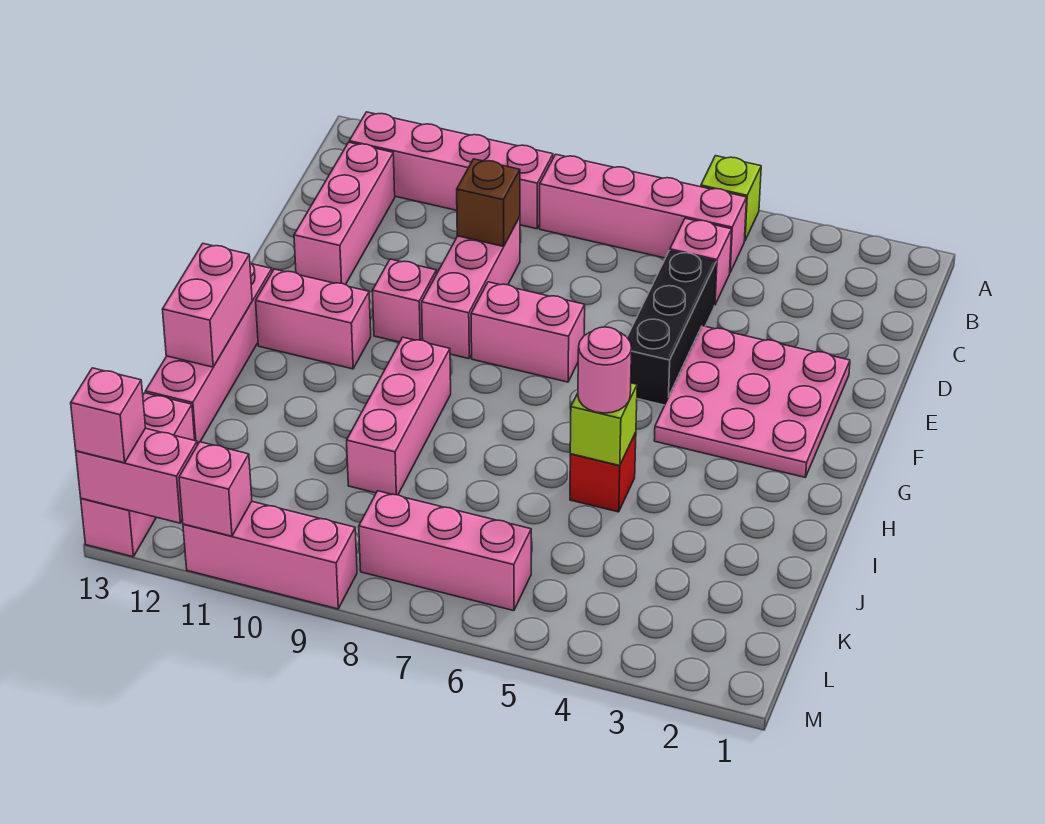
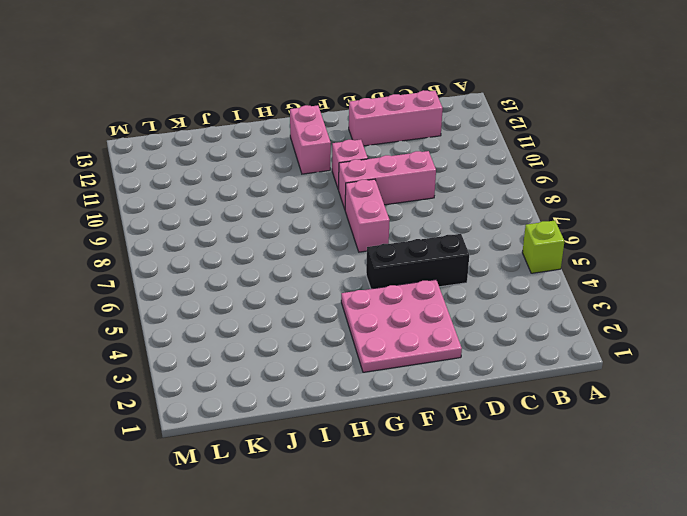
none -> pink brick B5:B8 level 1
none -> pink brick B9:B12 level 1
none -> pink brick C5 level 1

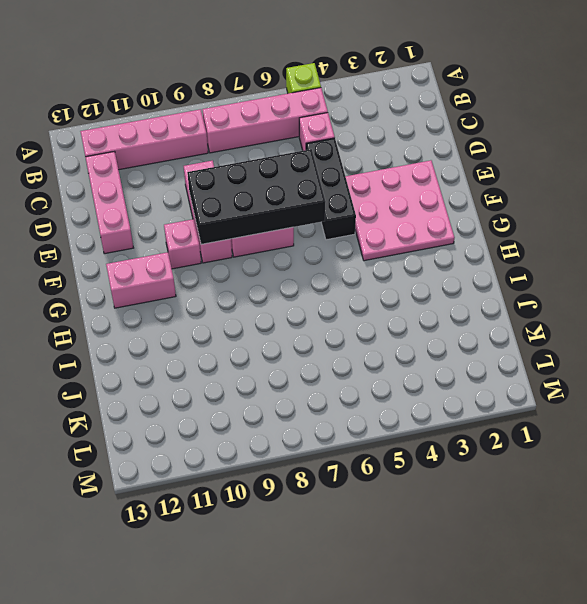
black brick E6:F9 level 2 -> none
none -> pink brick G13:J13 level 1
none -> pink brick H9:J9 level 1
none -> red brick I5 level 1

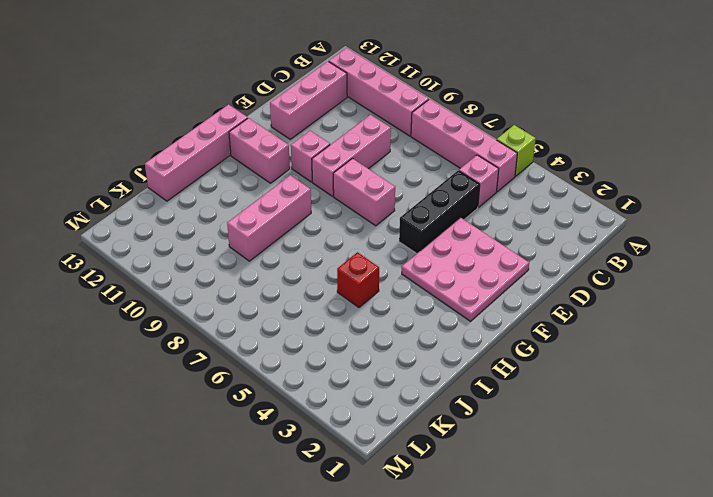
none -> pink brick K13:M13 level 1
none -> pink brick L6:L8 level 1
none -> pink brick M9:M11 level 1

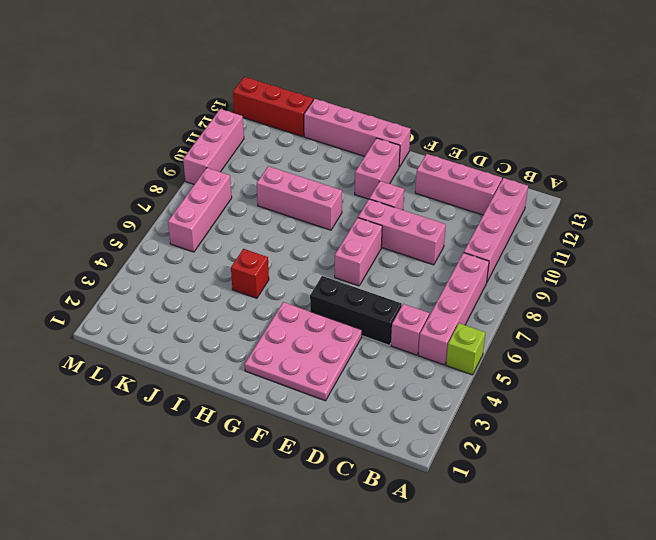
red brick K13:M13 level 1 -> pink brick K13:M13 level 1
none -> brown brick D9 level 2
none -> pink brick H13:I13 level 2
none -> lime brick I5 level 2

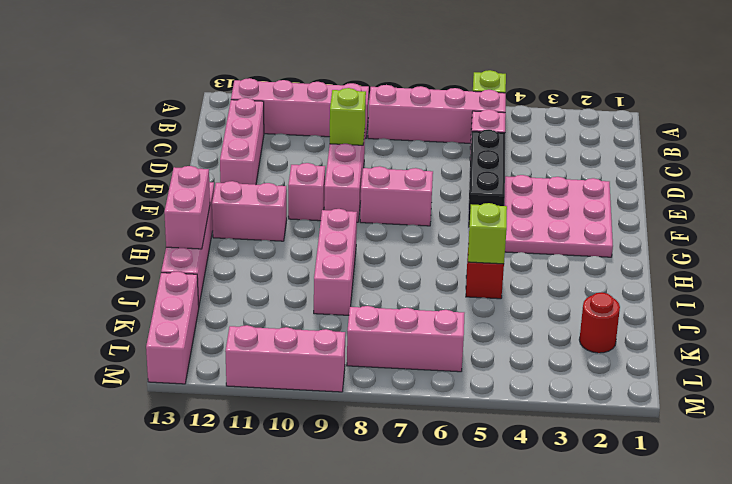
lime brick D9 level 2 -> brown brick D9 level 2
red round brick K2 level 1 -> none
none -> pink brick M11 level 2
none -> pink brick M12:M13 level 2
none -> pink round brick I5 level 3

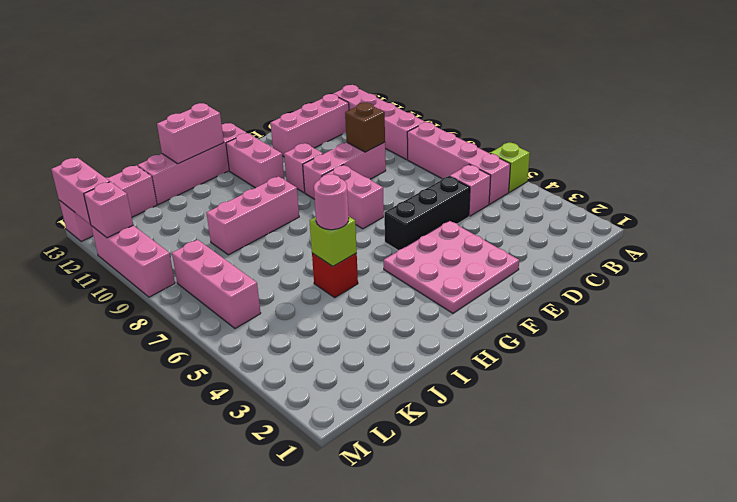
none -> pink brick M13 level 3

